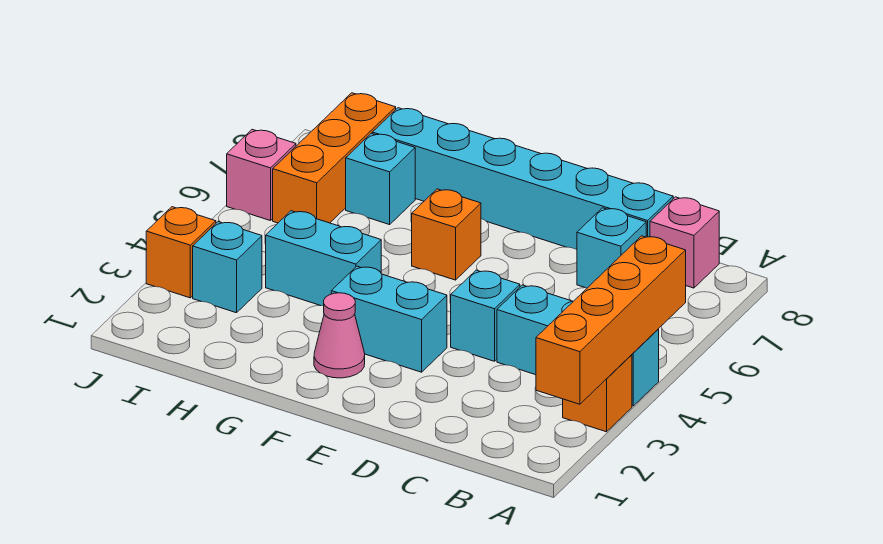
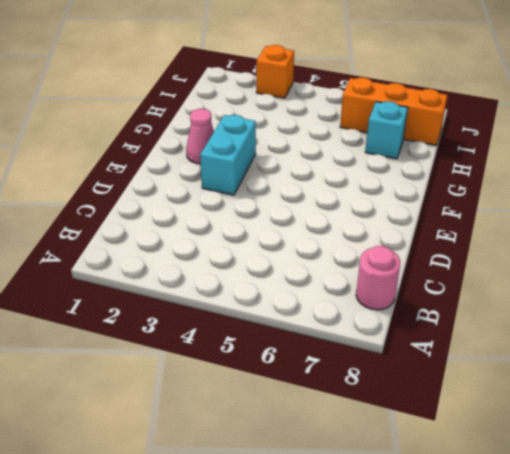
pink round brick B8 level 1 -> pink brick B8 level 1
none -> orange brick A3 level 1
none -> cyan brick A4:C4 level 1
none -> cyan brick C7 level 1

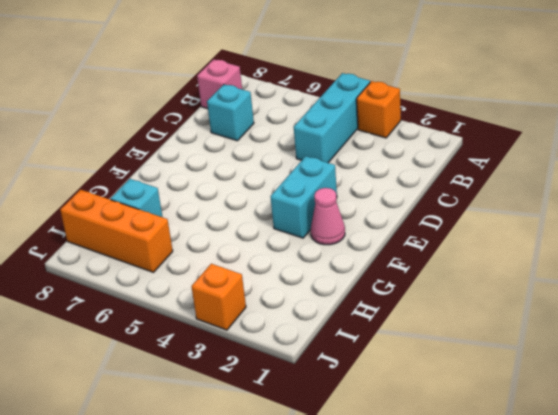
none -> cyan brick C8:H8 level 1
none -> cyan brick D4 level 1
none -> orange brick F6 level 1

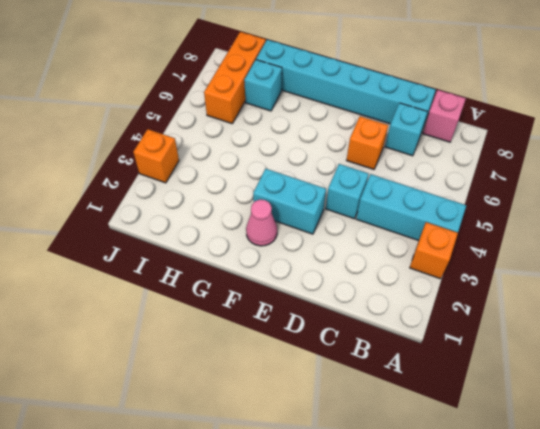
orange brick D6 level 1 -> orange brick F6 level 1
none -> cyan brick G4:H4 level 1
none -> cyan brick I3 level 1
none -> pink brick J6 level 1

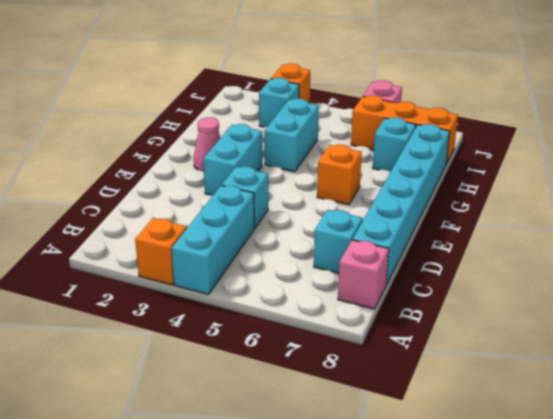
none -> orange brick A2:A5 level 2

